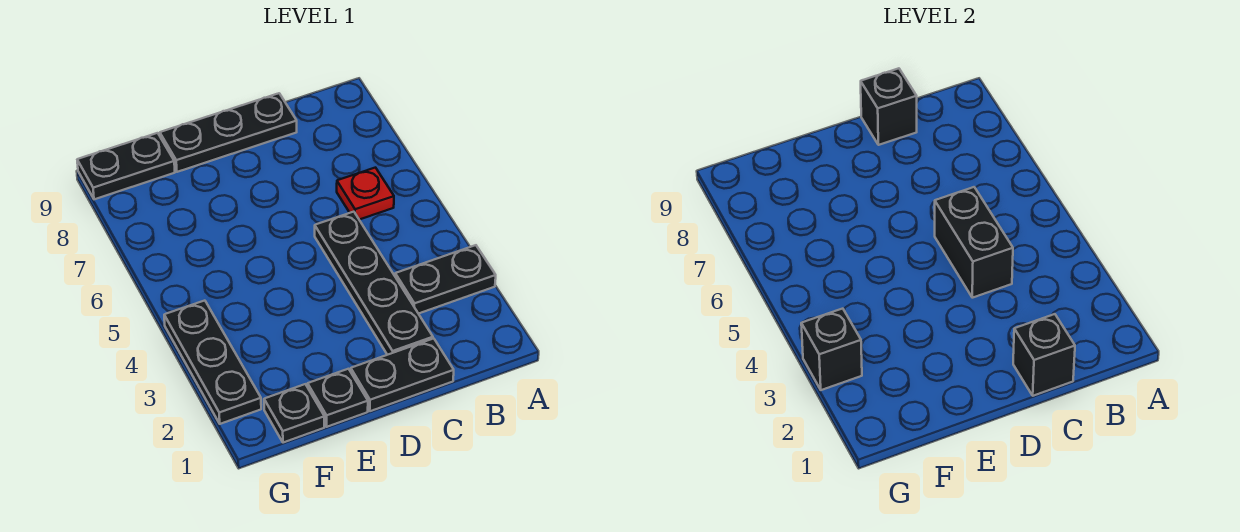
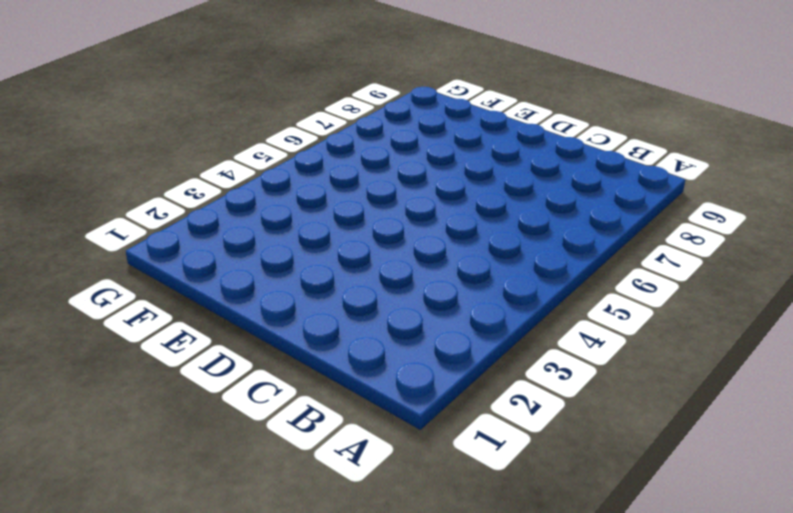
none -> black plate A3:B3 level 1
none -> red plate B6 level 1
none -> black plate C1:D1 level 1

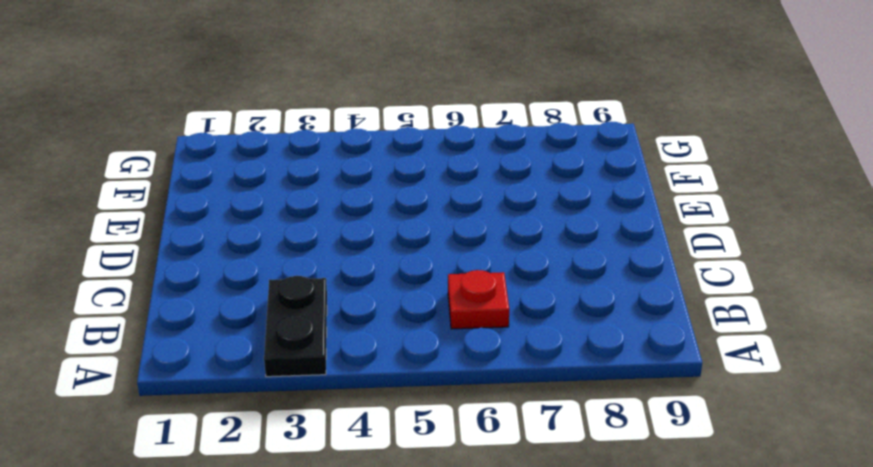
none -> black plate C1:D1 level 1
none -> black plate C2:C5 level 1
none -> black plate C9:E9 level 1

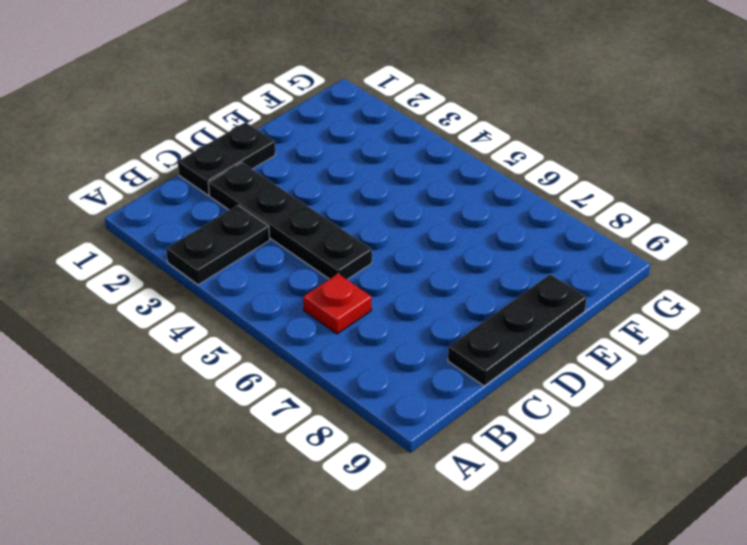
none -> black plate E1 level 1
none -> black plate F1 level 1
none -> black plate F9:G9 level 1

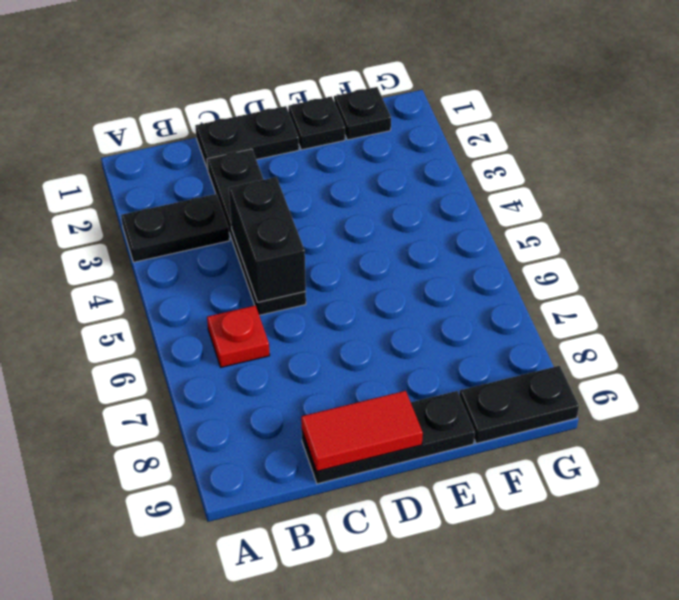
red tile C9:D9 level 2 -> black brick C9 level 2
none -> black plate G2:G4 level 1
none -> black brick C1 level 2
none -> black brick G3 level 2

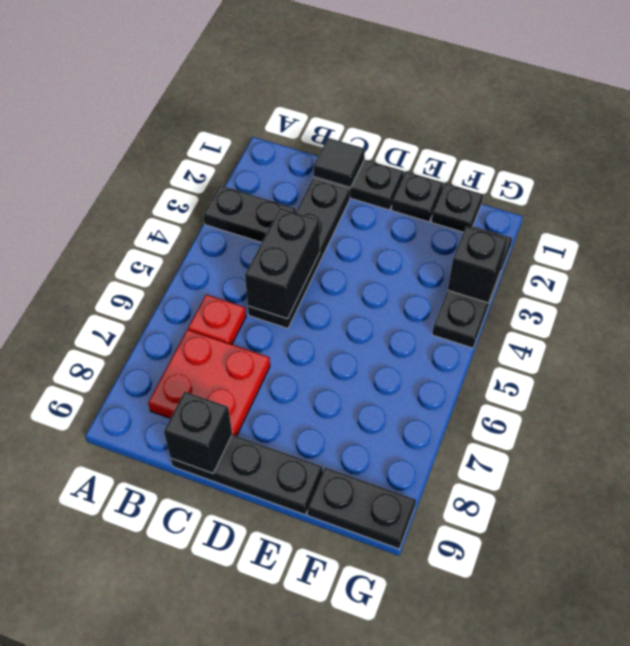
red plate B7:C8 level 1 -> none
black tile C1 level 2 -> black brick C1 level 2

